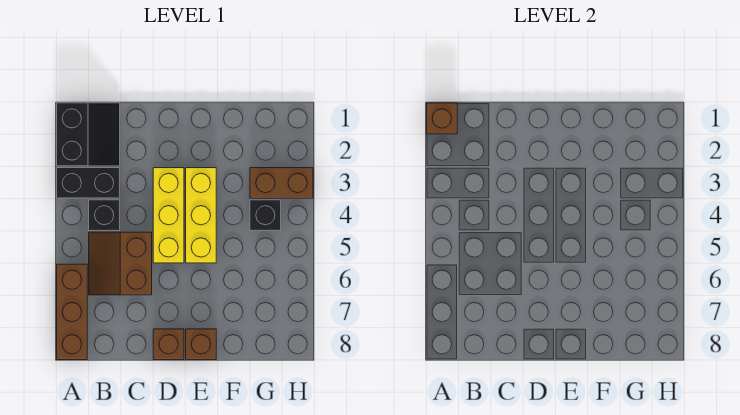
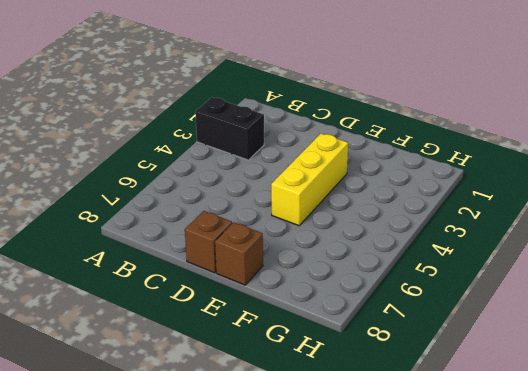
none -> black slope A1:B2 level 1 top A
none -> brown brick A6:A8 level 1
none -> black brick B4 level 1

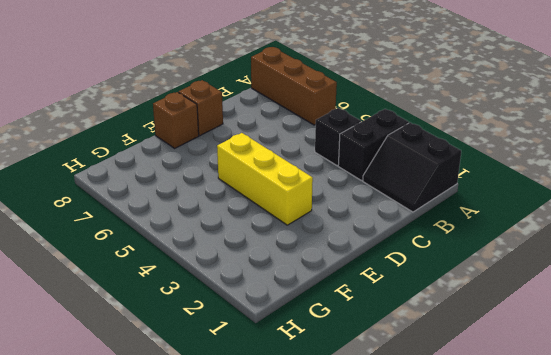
none -> brown slope B5:C6 level 1 top C
none -> yellow brick D3:D5 level 1
none -> brown brick G3:H3 level 1

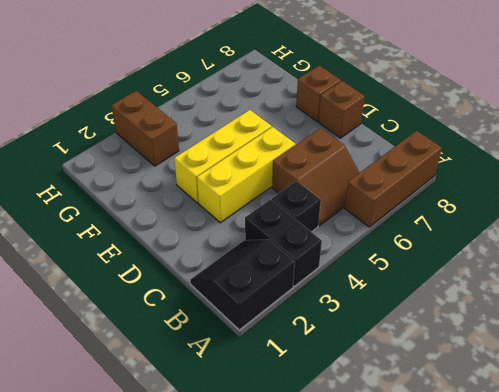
none -> black brick G4 level 1
none -> brown brick A1 level 2

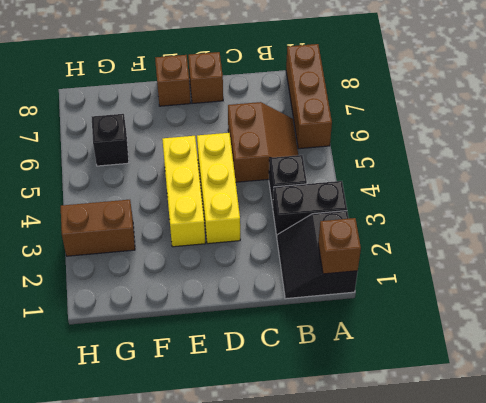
black brick G6 level 1 -> black brick G4 level 1

